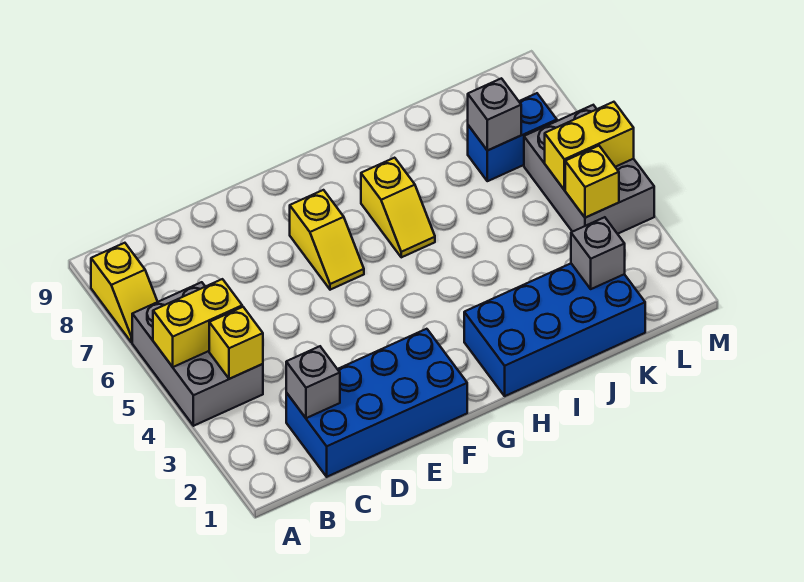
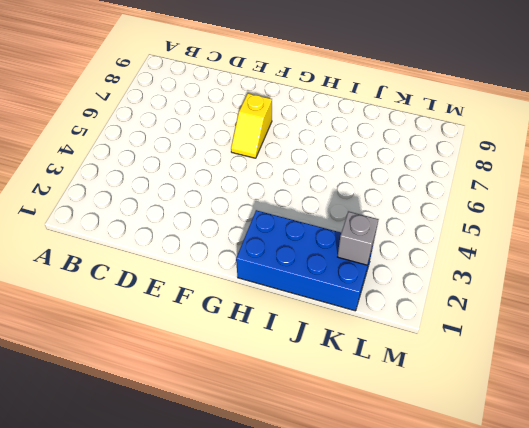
none -> grey brick A4:B6 level 1
none -> yellow slope A7:A8 level 1 top 8
none -> blue brick C1:F2 level 1

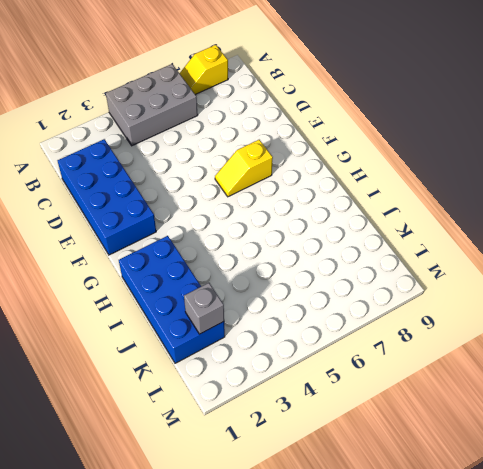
none -> yellow slope H6:H7 level 1 top 7
none -> blue brick K7:L7 level 1
none -> grey brick L4:M6 level 1

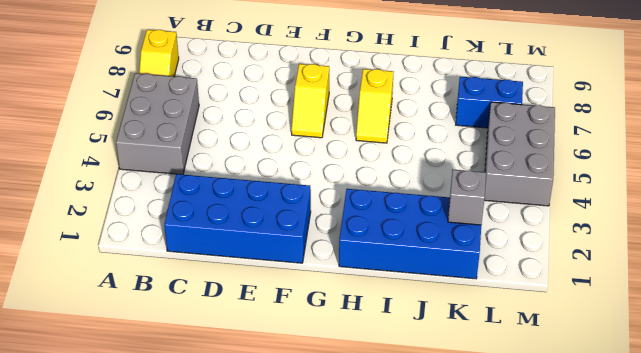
none -> yellow brick A5:B5 level 2
none -> yellow brick B4 level 2
none -> grey brick C2 level 2

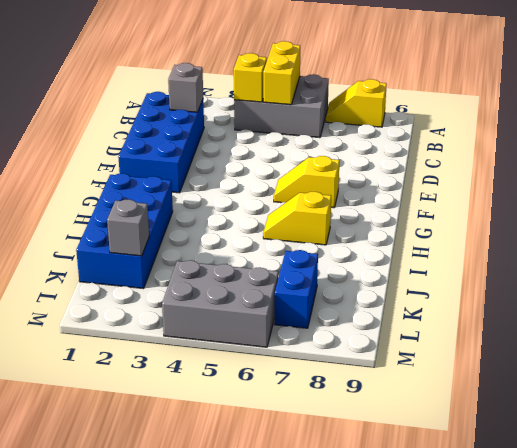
none -> grey brick K7 level 2
none -> yellow brick L4 level 2
none -> yellow brick L5:M5 level 2

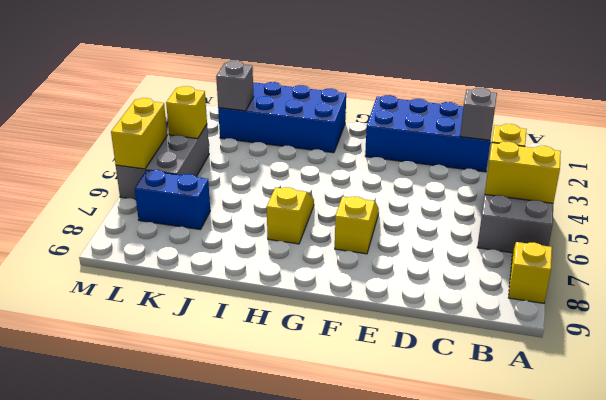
yellow brick M5:M6 level 2 -> yellow brick L5:M5 level 2
none -> grey brick K7 level 2

